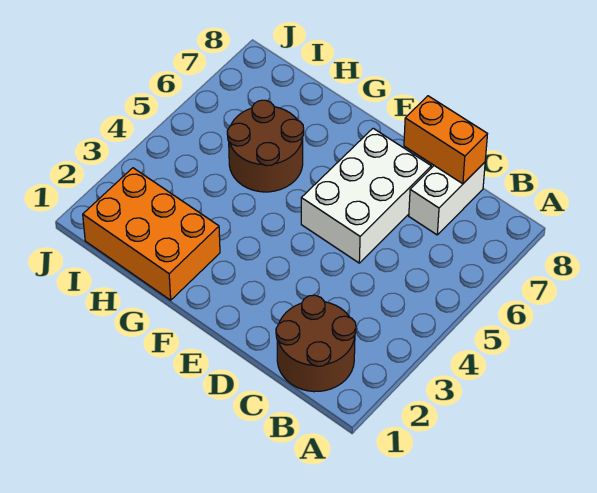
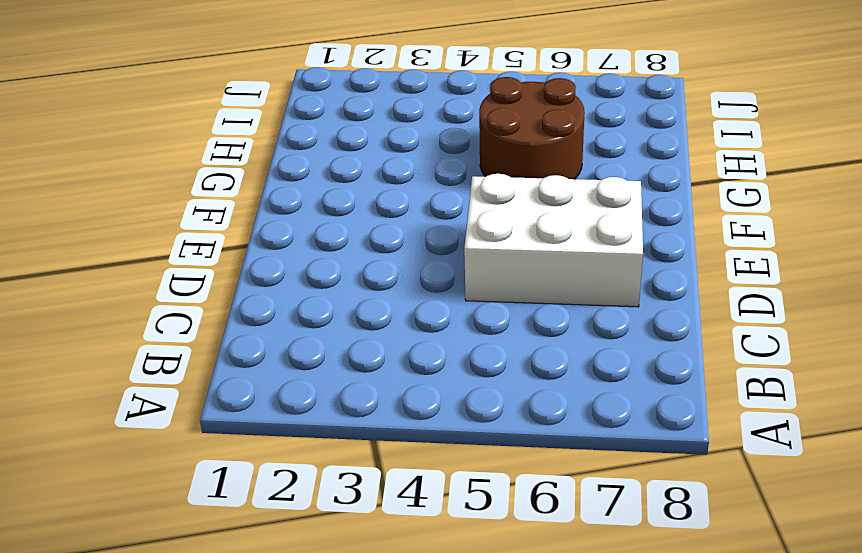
none -> brown round brick B1:C2 level 1
none -> white brick C7:C8 level 1

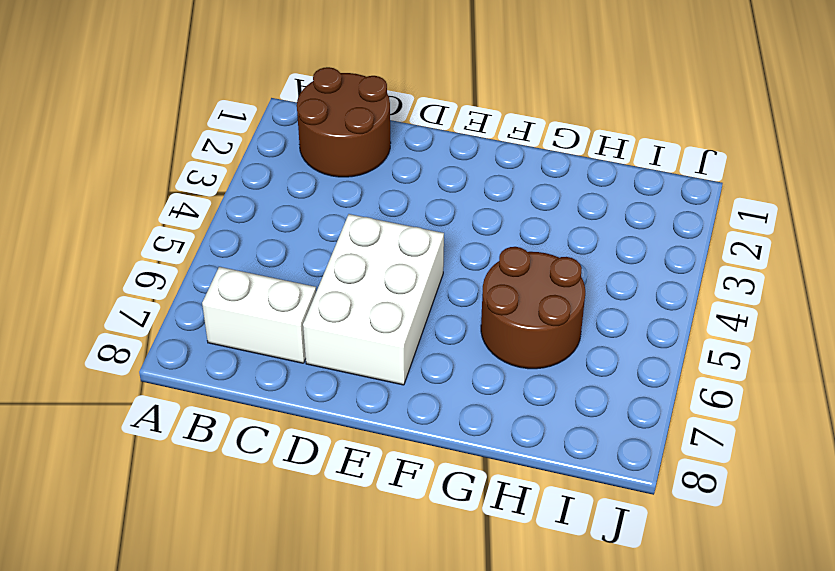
white brick B7:C7 level 1 -> white brick C7:C8 level 1
none -> orange brick G1:I2 level 1
none -> orange brick C8:D8 level 2

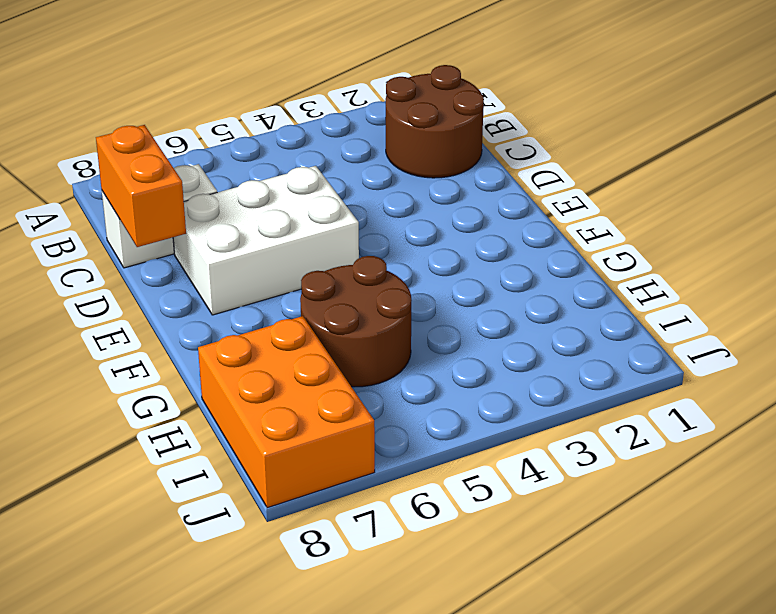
orange brick H7:J8 level 1 -> orange brick G1:I2 level 1

